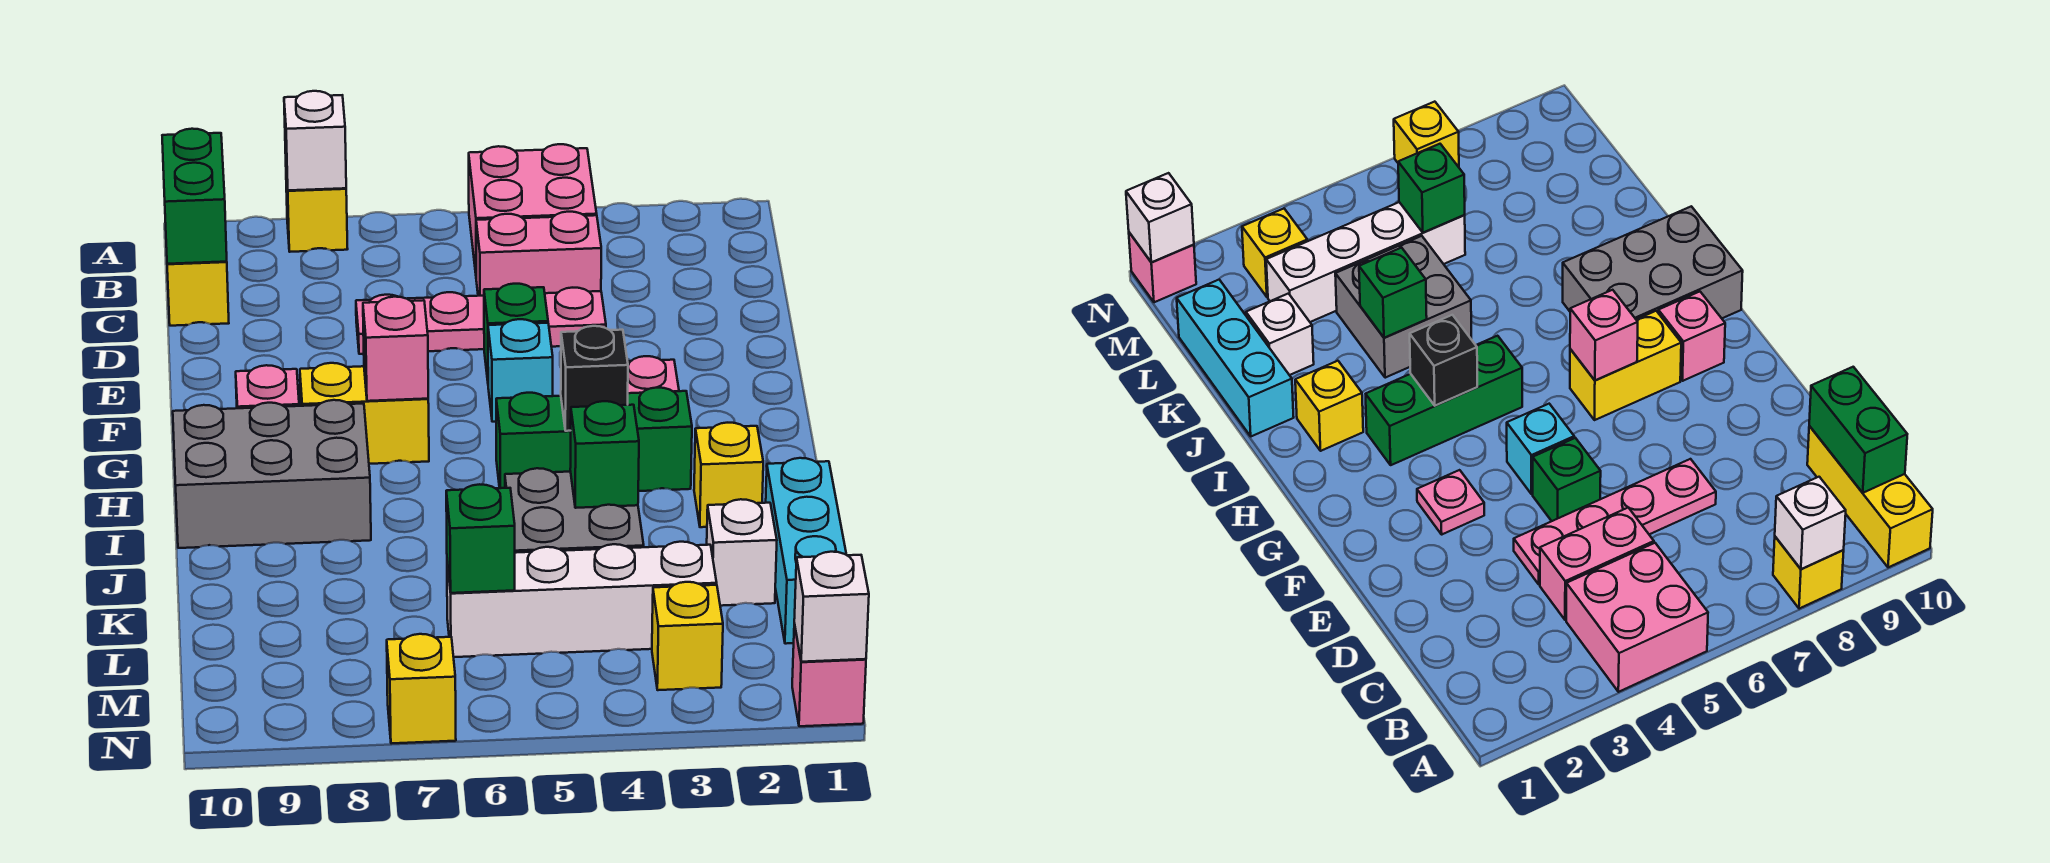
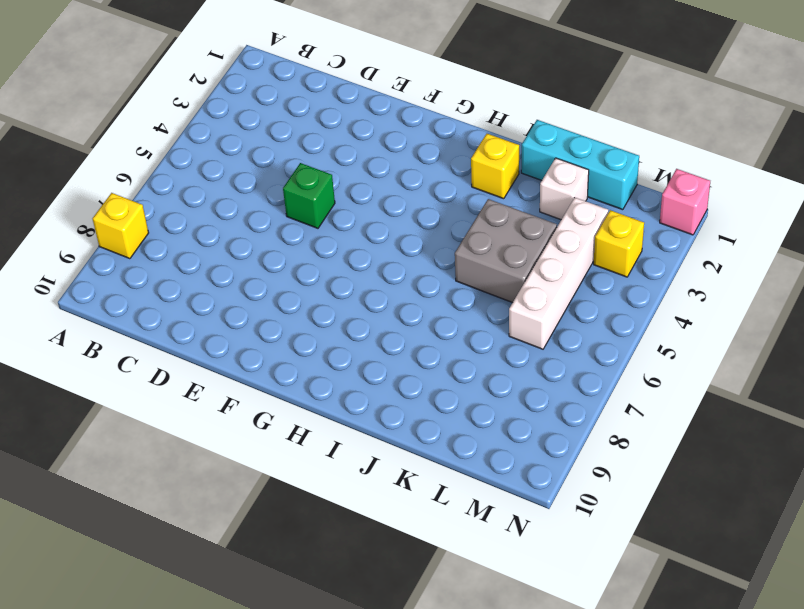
none -> pink brick A4:B5 level 1
none -> yellow brick A10:C10 level 1
none -> pink brick C4:C5 level 1

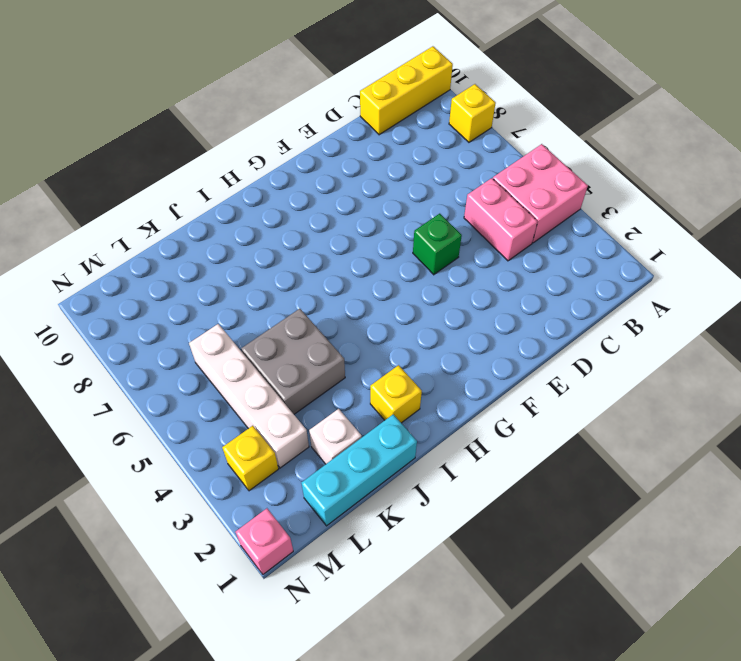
none -> pink plate D4:D7 level 1
none -> pink plate F3 level 1
none -> cyan brick F5 level 1

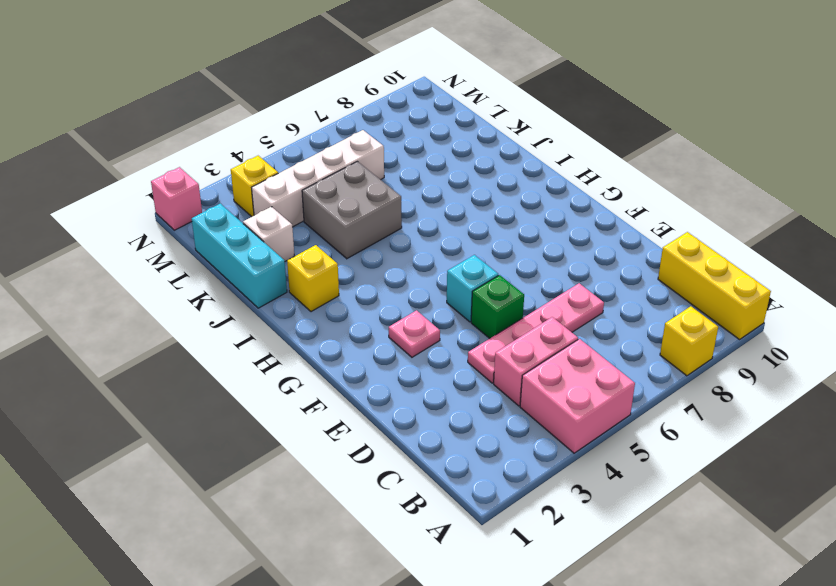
none -> yellow brick G7:G8 level 1
none -> pink brick G9 level 1
none -> green brick H3:H5 level 1

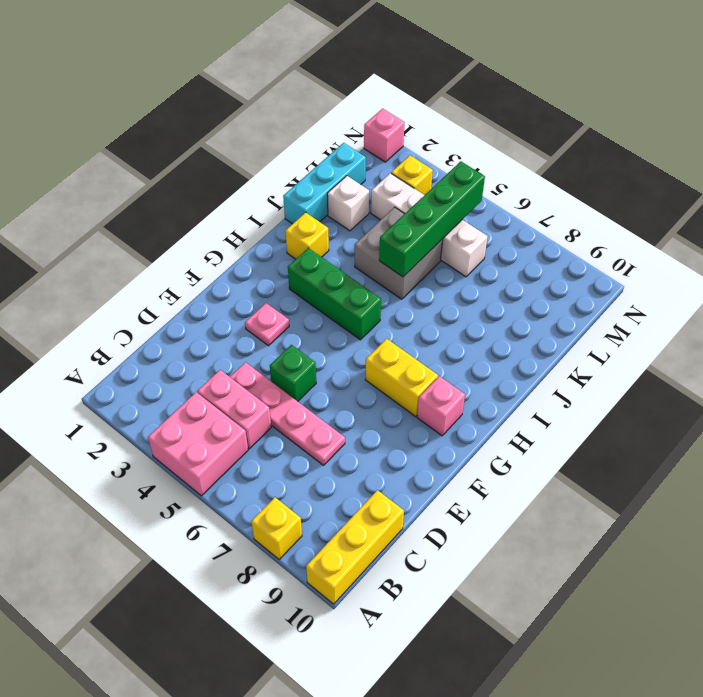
green brick J5:M5 level 2 -> none
none -> cyan brick F5 level 1
none -> grey brick H8:I10 level 1
none -> yellow brick N7 level 1

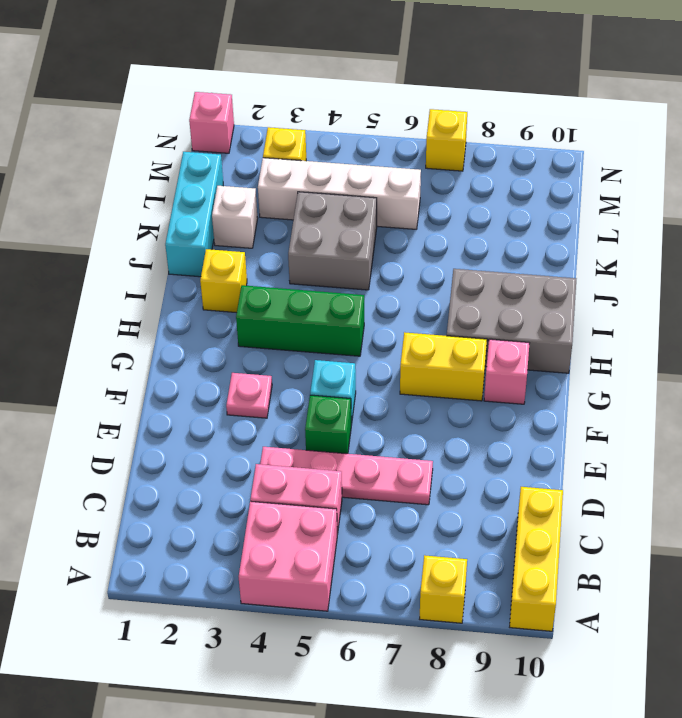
none -> white brick A8 level 2
none -> green brick B10:C10 level 2
none -> pink brick G7 level 2

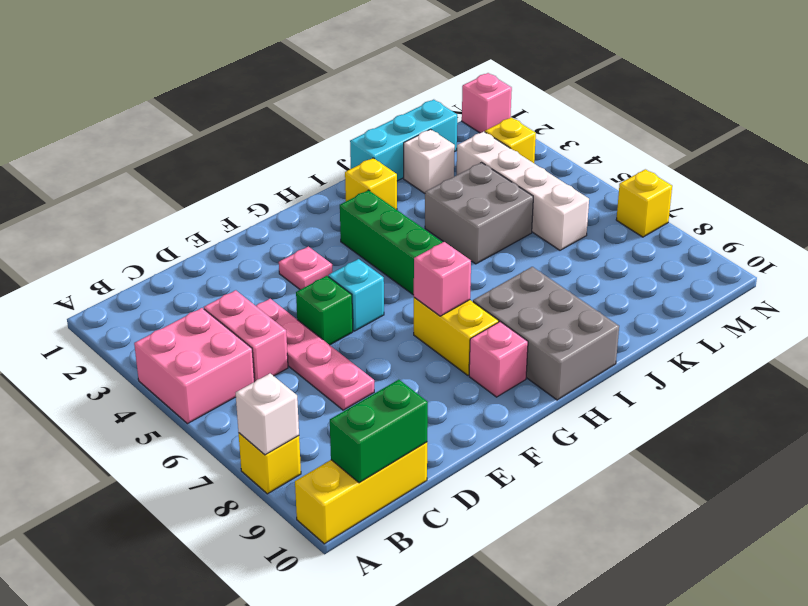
none -> black brick H4 level 2
none -> green brick J4 level 2
none -> green brick L6 level 2

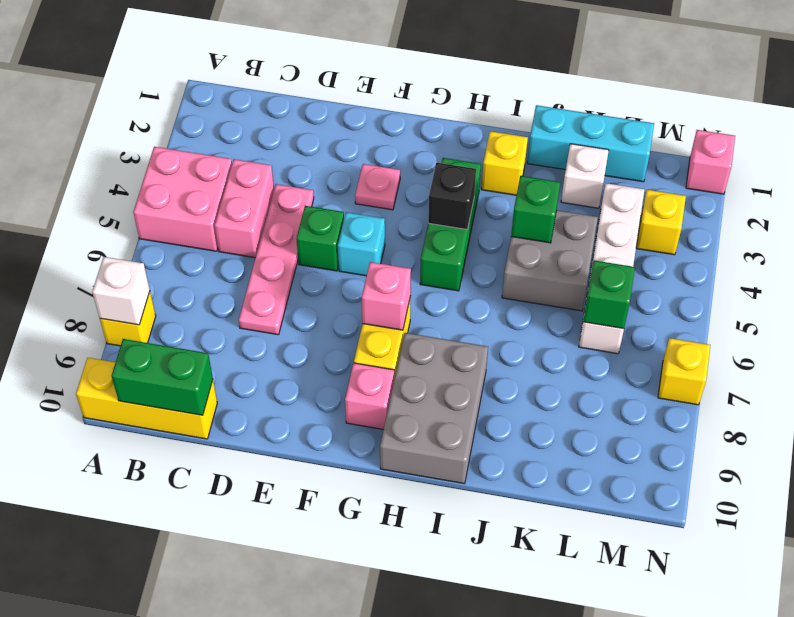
none -> white brick N1 level 2

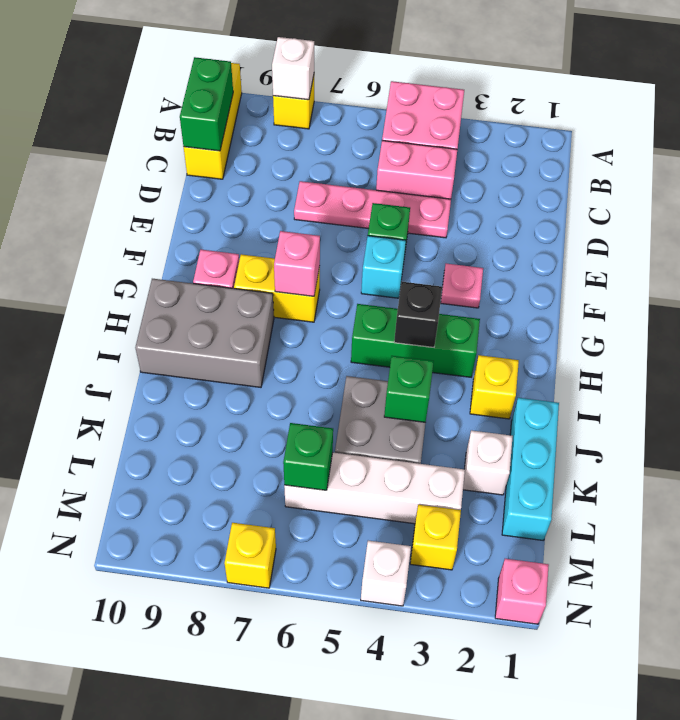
white brick N4 level 1 -> white brick N1 level 2

